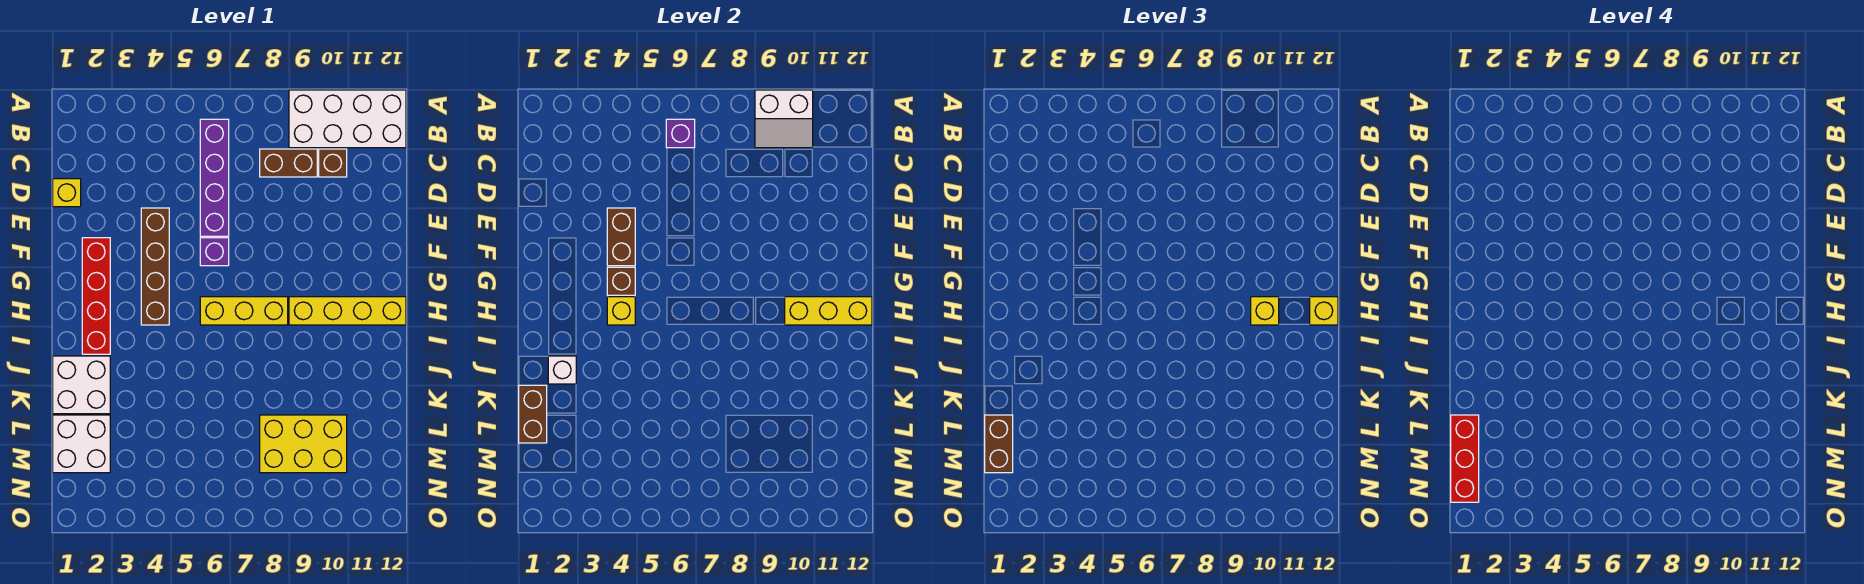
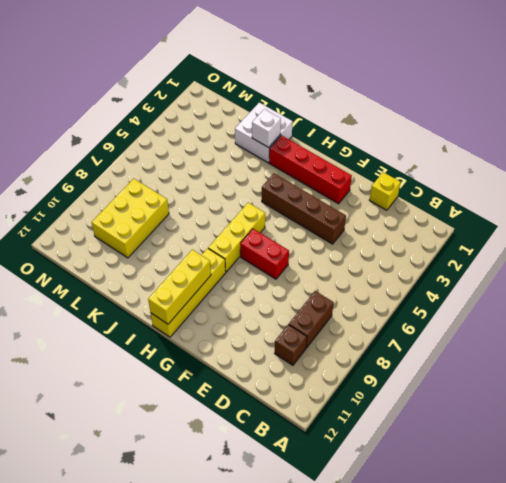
red brick F7:G7 level 1 -> none
none -> white brick A9:B12 level 1
none -> purple brick B6:E6 level 1
none -> purple brick F6 level 1

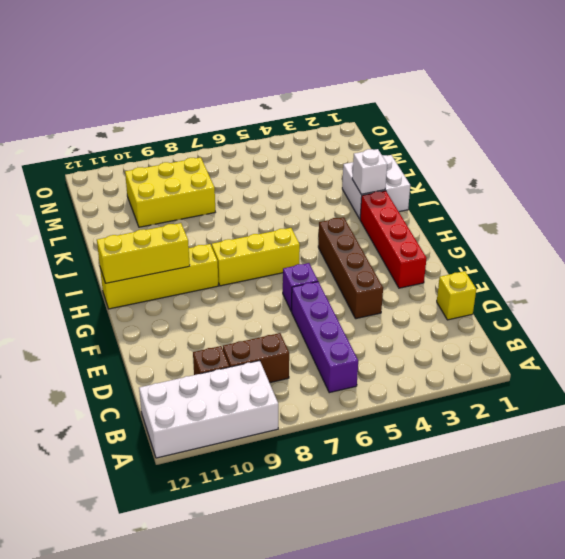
none -> white brick L1:M2 level 1
none -> white slope A9:B10 level 2 top A
none -> purple brick B6 level 2

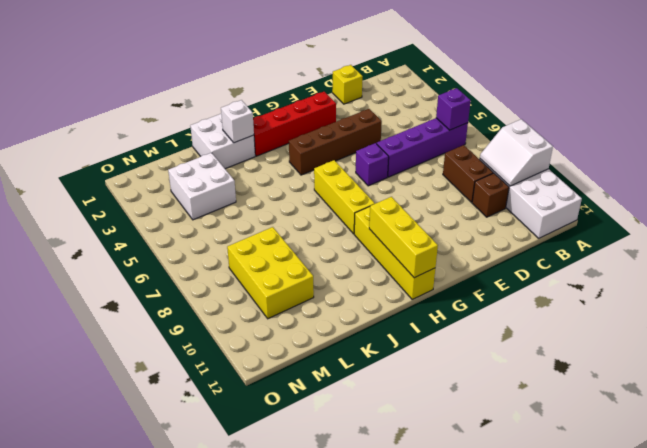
white brick L3:M4 level 1 -> white brick L1:M2 level 1
none -> brown brick E4:F4 level 2
none -> brown brick G4 level 2
none -> yellow brick H4 level 2

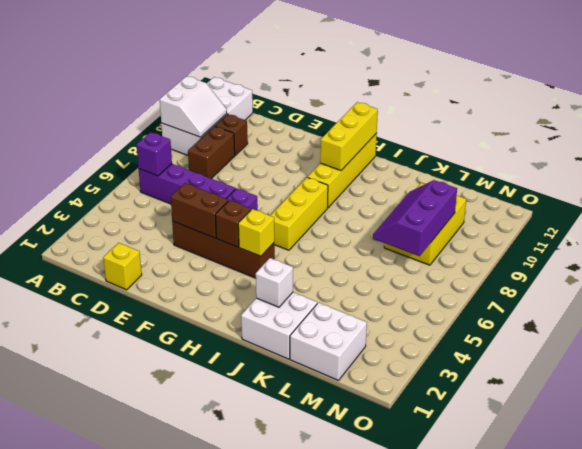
purple slope L7:M9 level 2 top M -> none
none -> red brick F2:I2 level 1
none -> brown brick K1:L1 level 2
none -> yellow brick H10 level 3

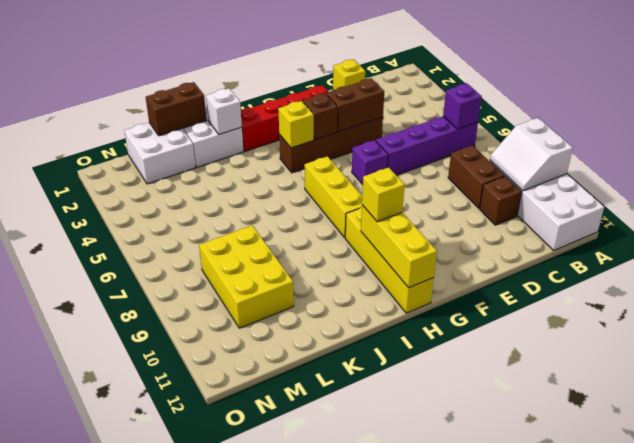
none -> yellow brick H12 level 3
none -> brown brick L1:M1 level 3
none -> red brick L1:N1 level 4

